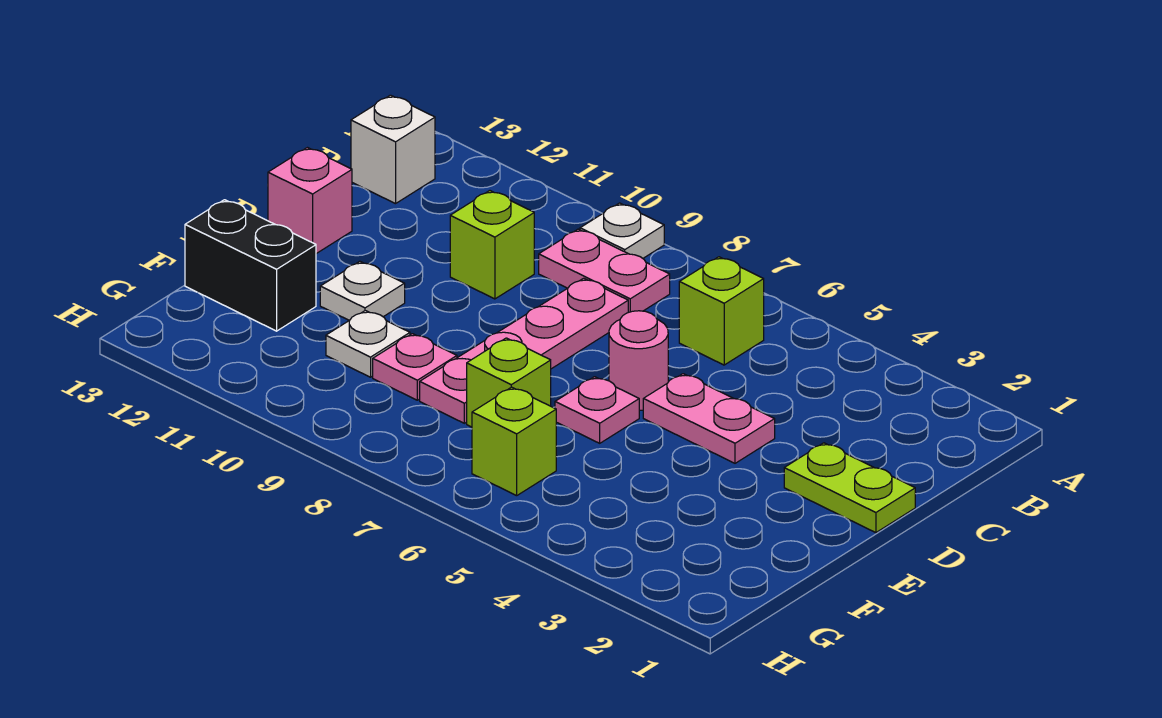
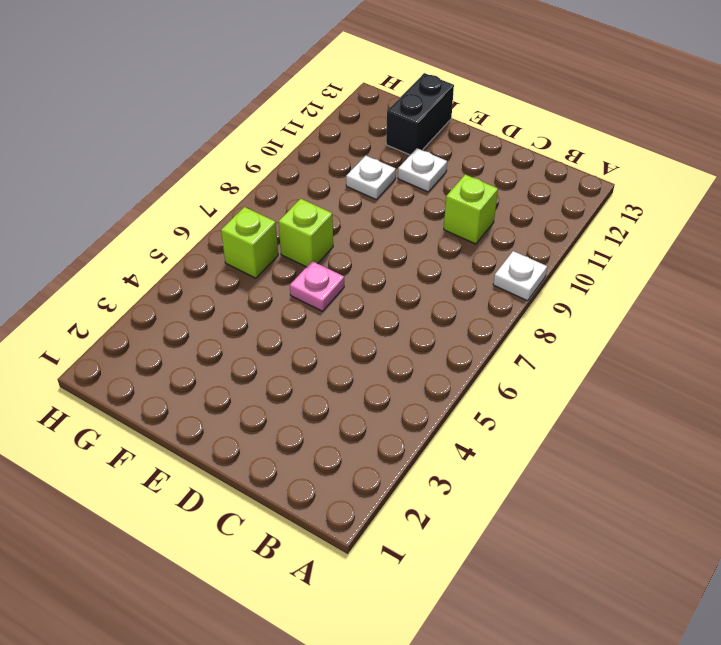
none -> lime brick B6 level 1
none -> pink plate B8:B9 level 1
none -> white brick B13 level 1

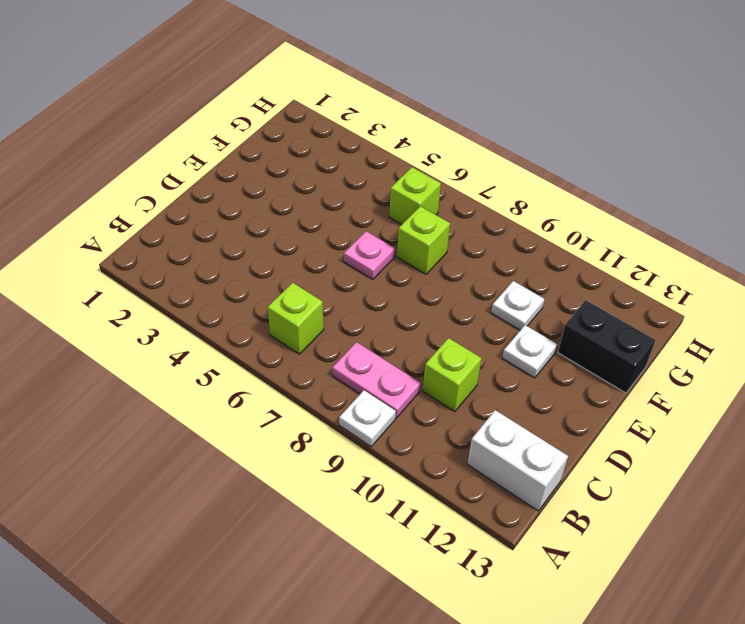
white brick B12:B13 level 1 -> white brick B13 level 1
none -> pink plate C8:F8 level 1
none -> lime plate D1:D2 level 1
none -> pink plate D4:D5 level 1

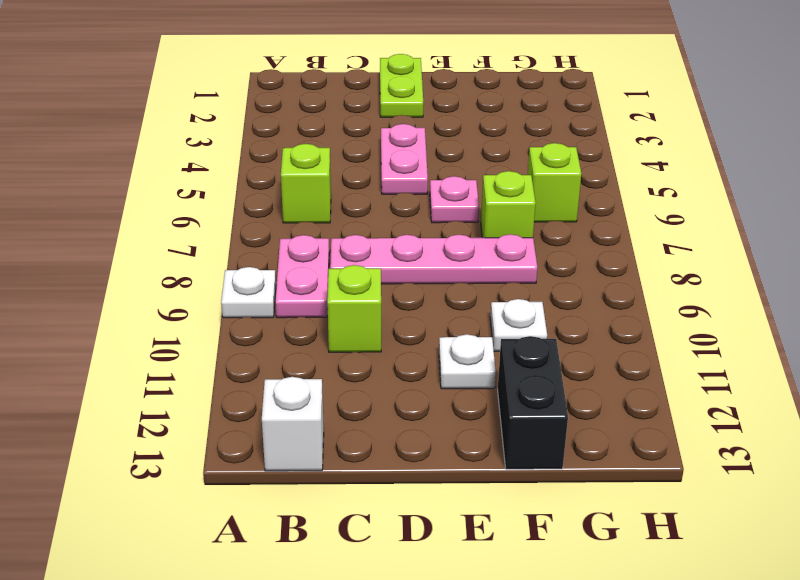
none -> pink round brick D6 level 1
none -> pink brick D13 level 1
none -> pink plate F9 level 1

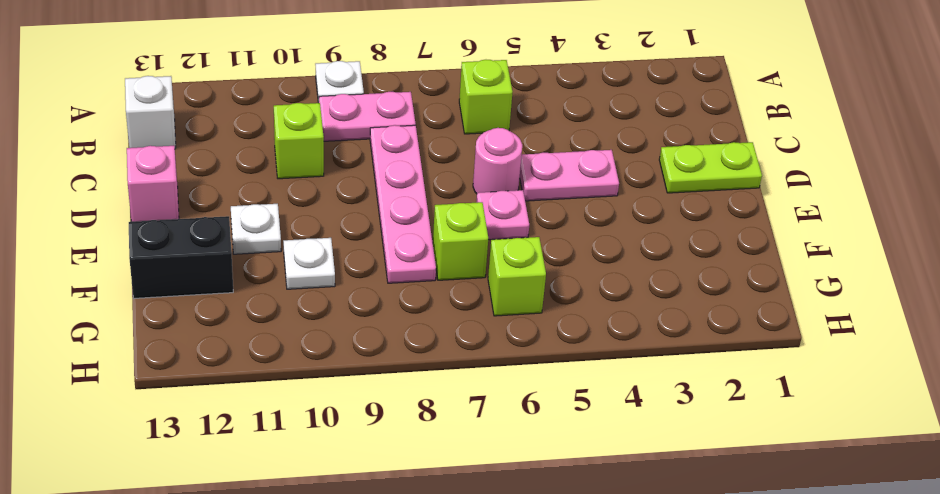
none -> pink plate F9 level 1

